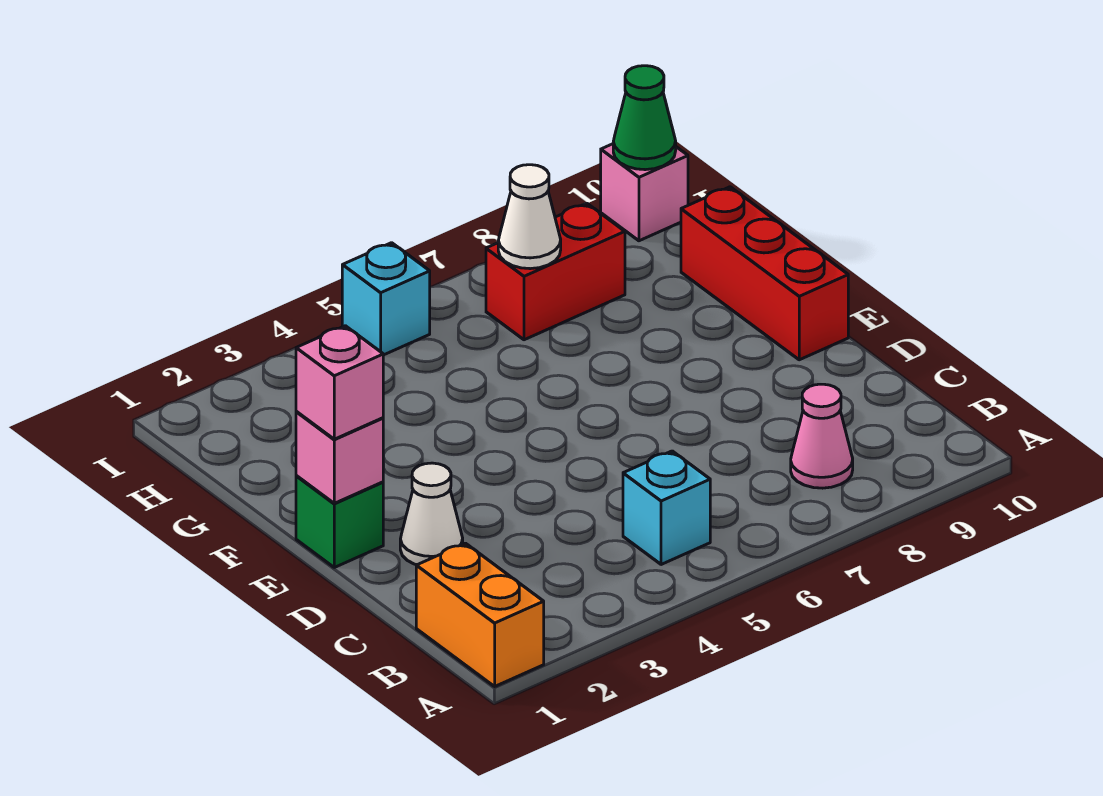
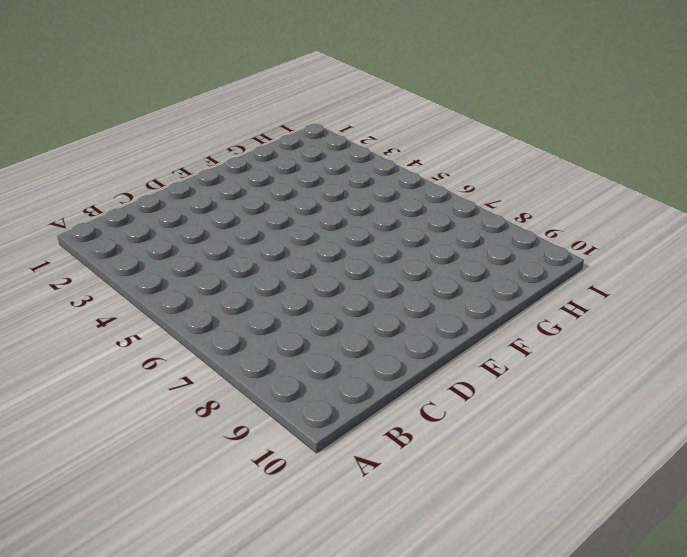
none -> orange brick A1:B1 level 1
none -> cyan brick B5 level 1
none -> pink cone B8 level 1

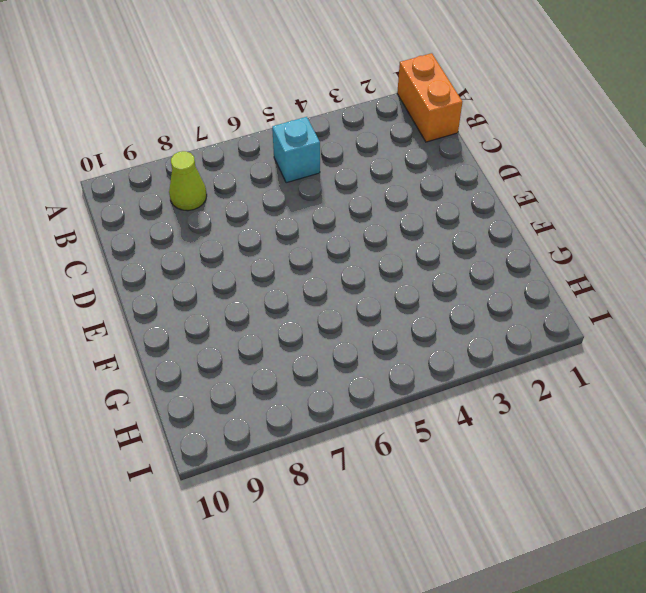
lime cone B8 level 1 -> pink cone B8 level 1
none -> white cone D2 level 1
none -> green brick E1 level 1
none -> red brick E10:G10 level 1

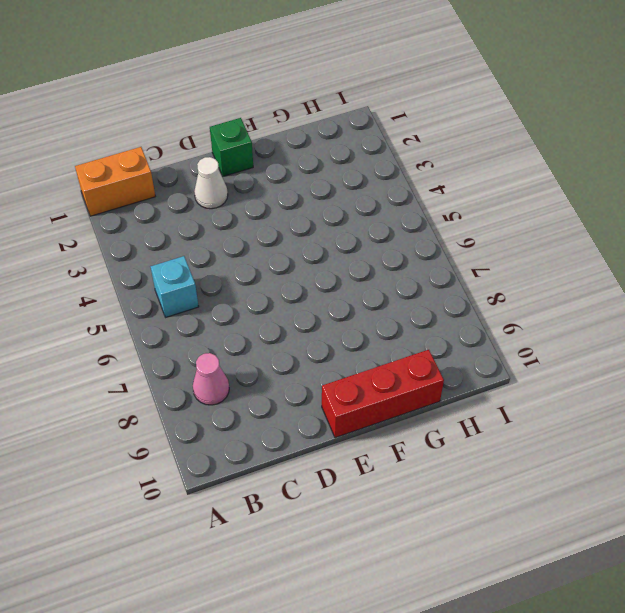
none -> red brick H7:H8 level 1
none -> cyan brick I5 level 1
none -> pink brick I10 level 1

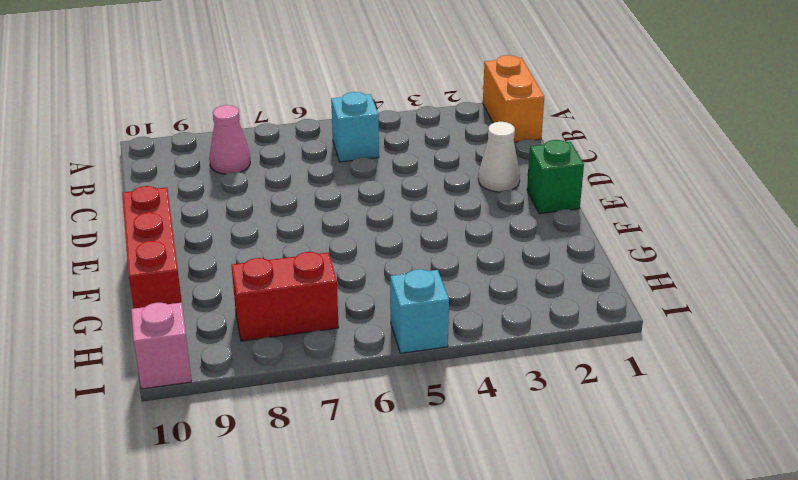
none -> pink brick E1 level 2
none -> white cone H7 level 2
none -> green cone I10 level 2

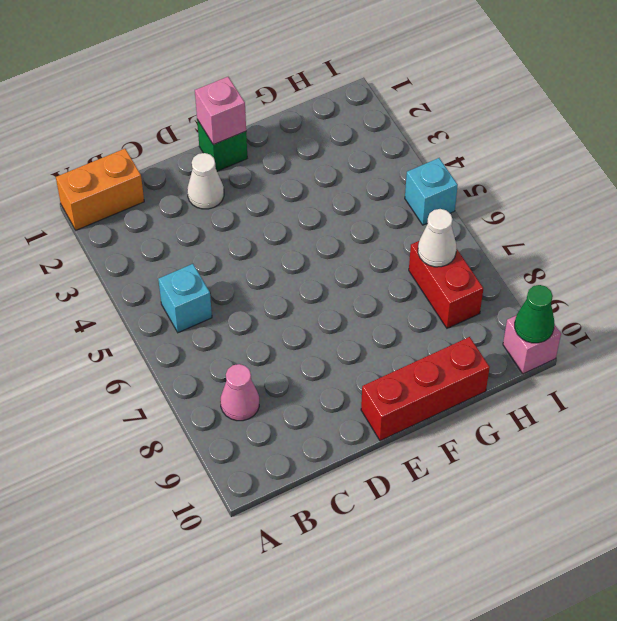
none -> pink brick E1 level 3

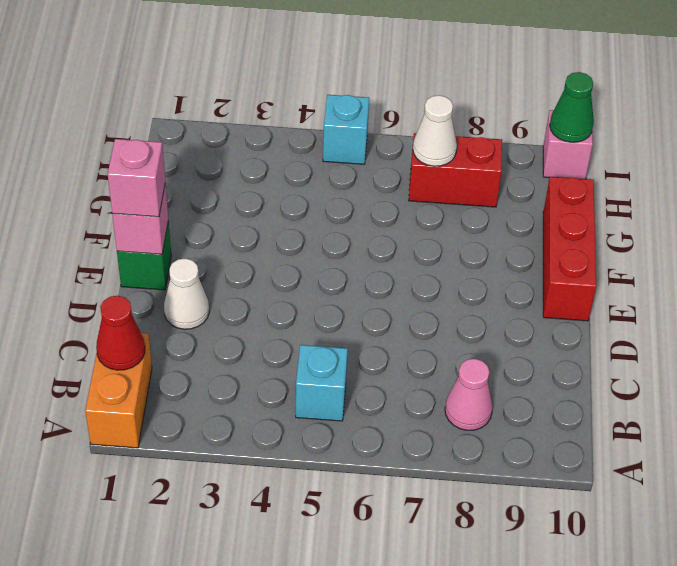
red cone B1 level 2 -> none

